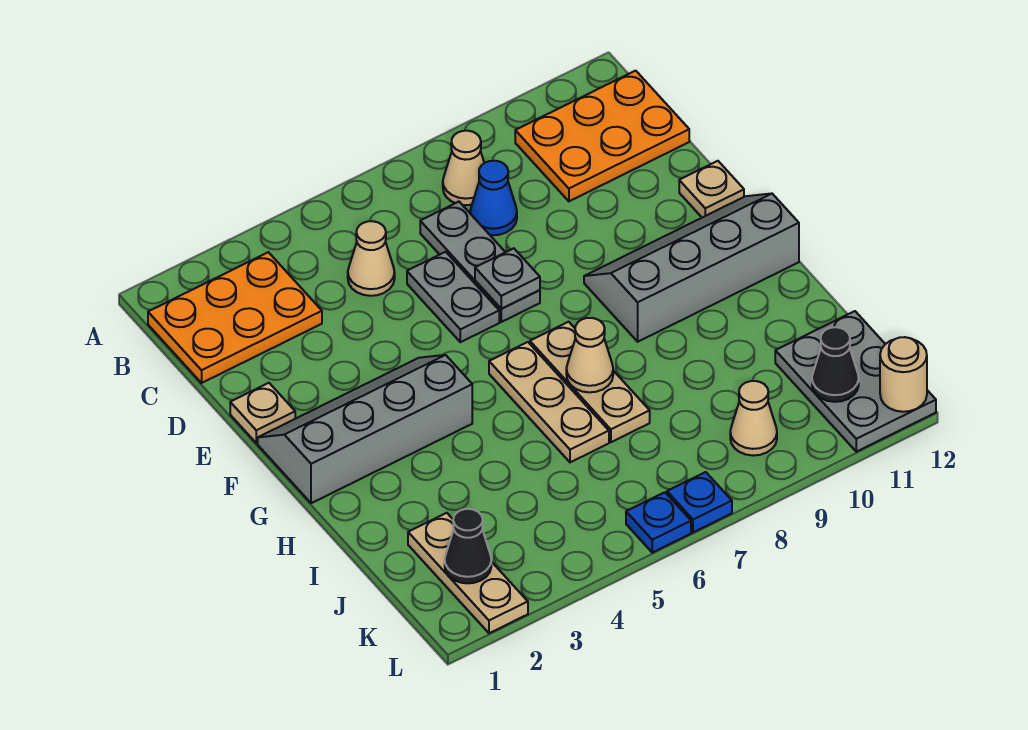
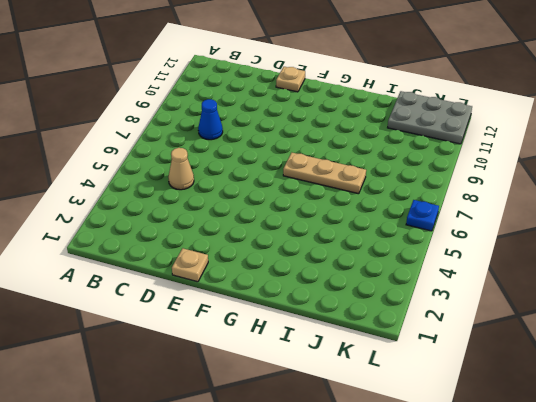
none -> orange plate B1:C3 level 1
none -> tan cone B8 level 1
none -> orange plate B10:C12 level 1

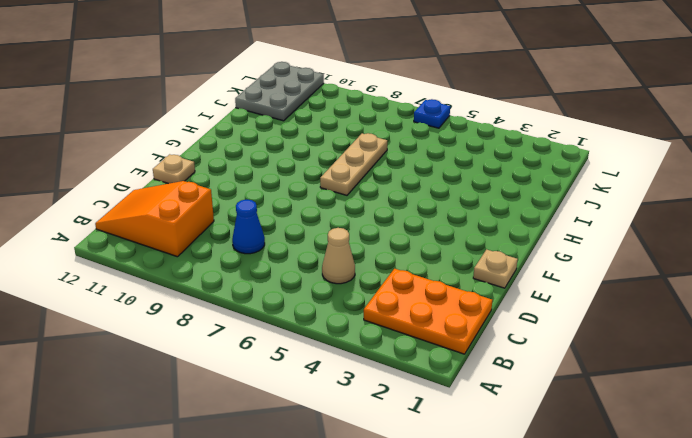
orange slope B10:C12 level 1 top 10 -> orange plate B10:C12 level 1
none -> tan cone B8 level 1
none -> grey plate C7:E7 level 1
none -> grey plate D6:E6 level 1

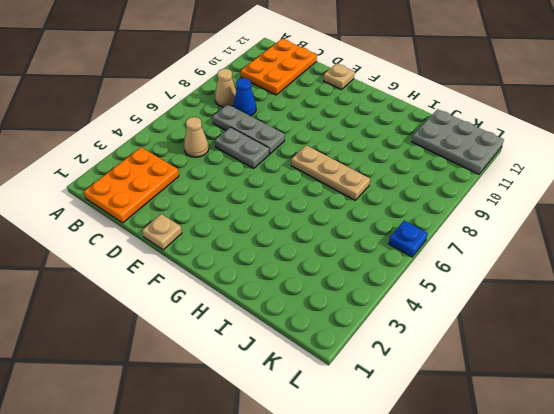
none -> grey slope F1:G4 level 1 top G
none -> grey slope F9:G12 level 1 top G
none -> tan plate G6:I6 level 1

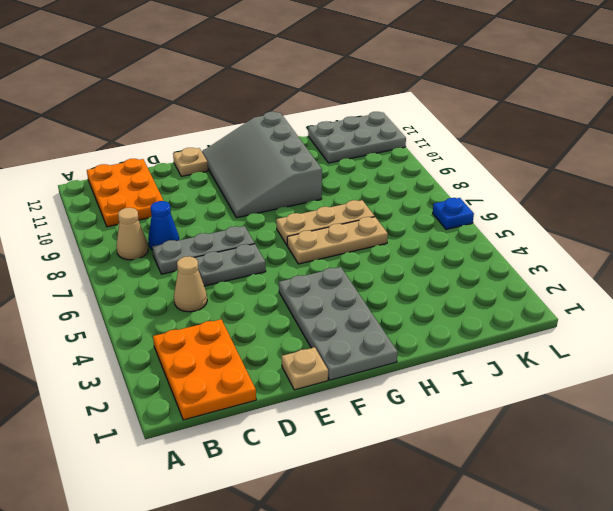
grey plate F1:G4 level 1 -> grey slope F1:G4 level 1 top G
grey slope F9:H12 level 1 top H -> grey slope F9:G12 level 1 top G
none -> tan plate J2:L2 level 1
none -> tan cone K9 level 1
none -> blue plate L7 level 1

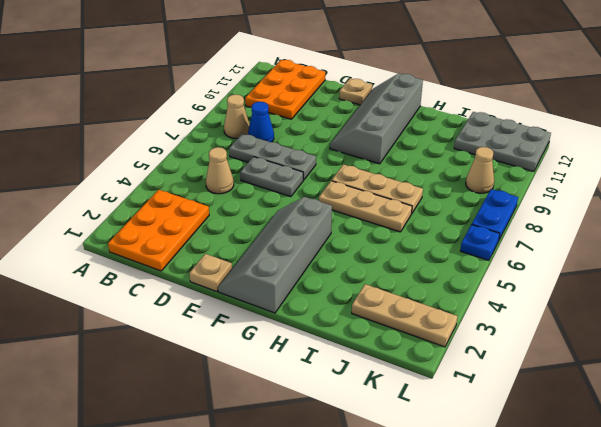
blue plate L7:L8 level 1 -> blue plate L7 level 1
none -> grey plate E7 level 2
none -> tan cone H7 level 2
none -> black cone K2 level 2

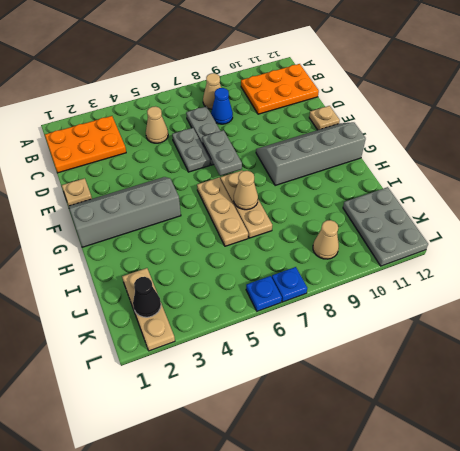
grey plate E7:F7 level 2 -> grey plate E7 level 2
none -> black cone K11 level 2
none -> tan round brick L12 level 2

